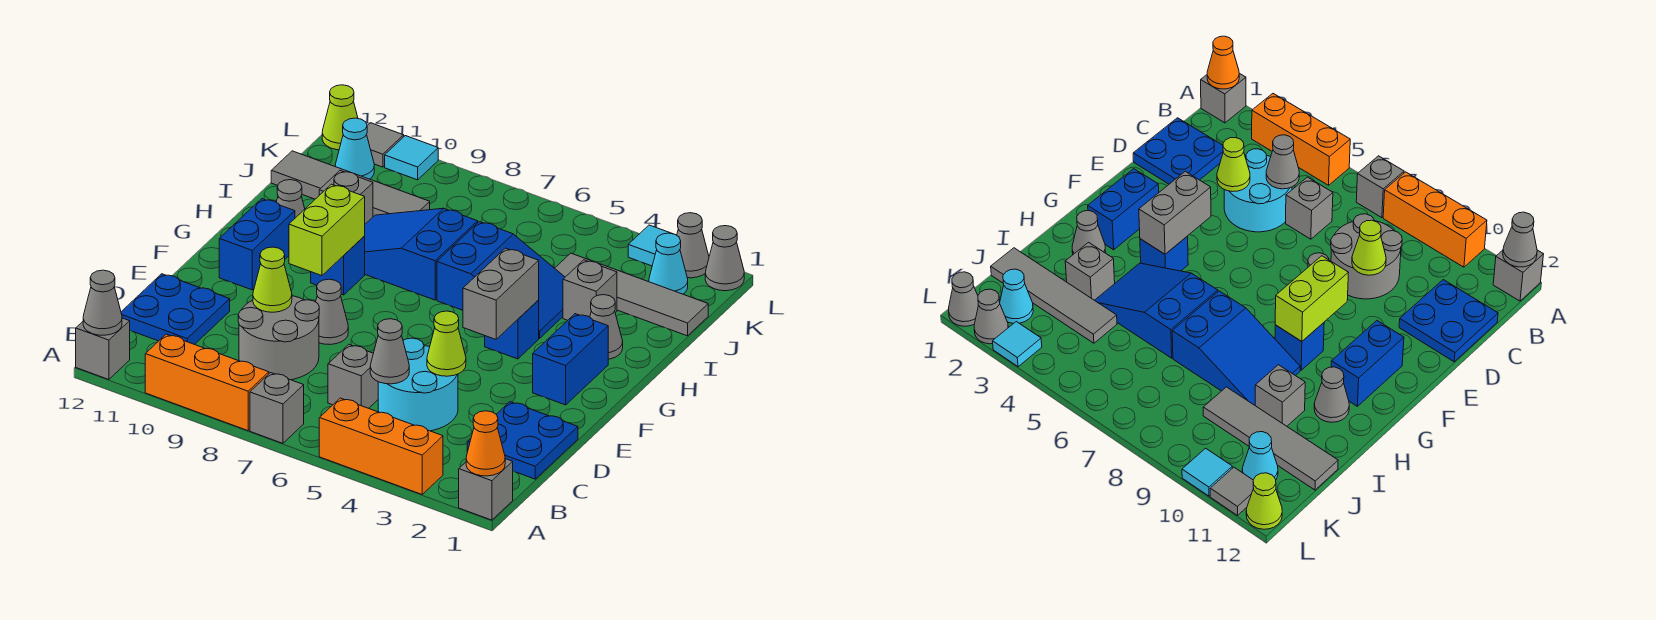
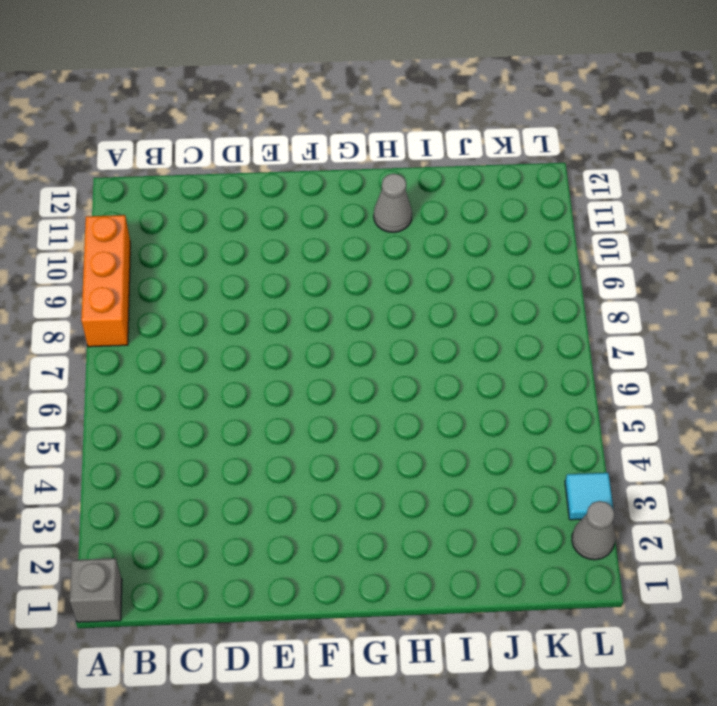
none -> orange brick A3:A5 level 1
none -> grey brick A7 level 1
none -> grey brick A12 level 1
none -> blue plate C1:D2 level 1

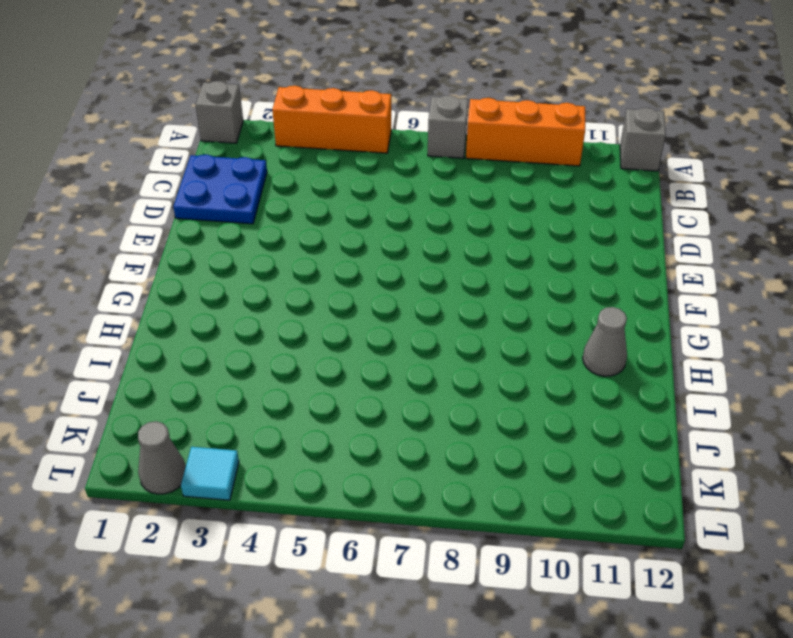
none -> cyan round brick C4:D5 level 1
none -> grey brick C6 level 1
none -> grey round brick C8:D9 level 1
none -> blue plate C11:D12 level 1

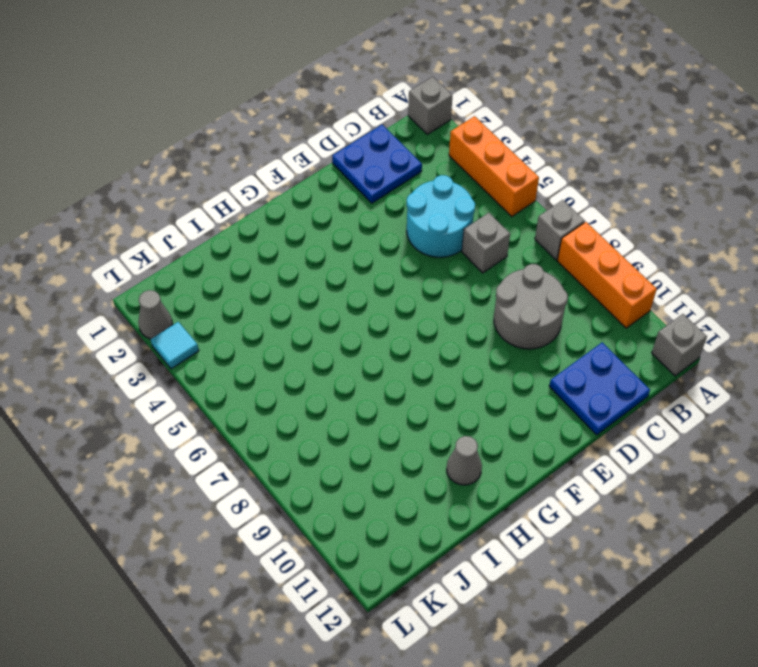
none -> grey cone E8 level 1
none -> blue brick F2:G2 level 1
none -> blue brick F11:G11 level 1
none -> blue brick G4 level 1

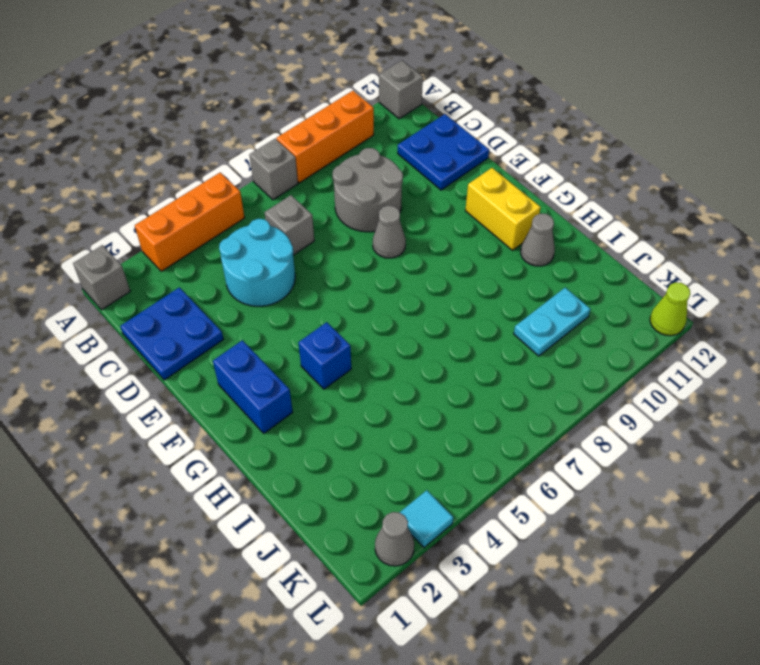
yellow brick F11:G11 level 1 -> blue brick F11:G11 level 1
cyan plate J9:J10 level 1 -> grey tile J9:J12 level 1
none -> blue brick G9 level 1
none -> grey cone H2 level 1
none -> blue slope H4:I6 level 1 top 6
none -> blue slope H7:I9 level 1 top 7

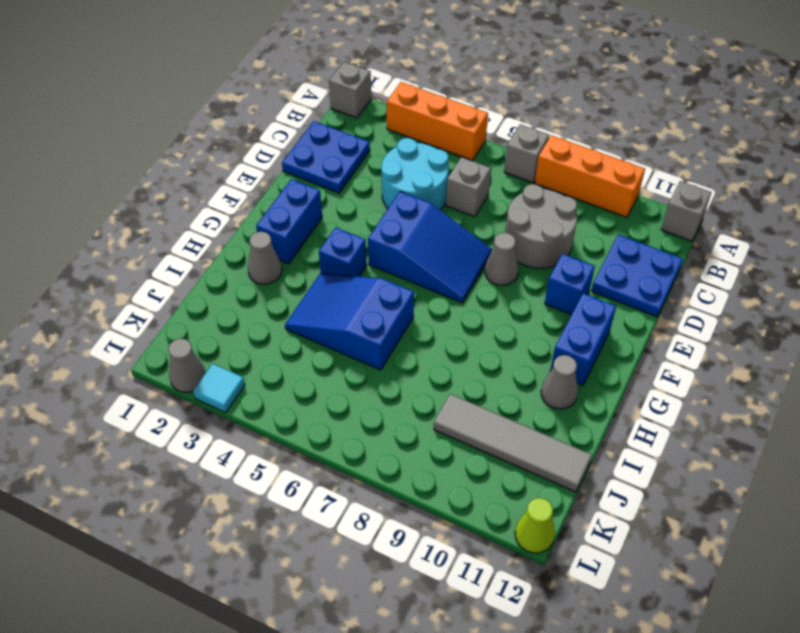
blue slope E5:F7 level 1 top 5 -> blue slope H7:I9 level 1 top 7
blue brick E10 level 1 -> blue brick G9 level 1
none -> grey brick I3 level 1
none -> grey brick I10 level 1
none -> grey tile J1:J4 level 1
none -> cyan cone K2 level 1

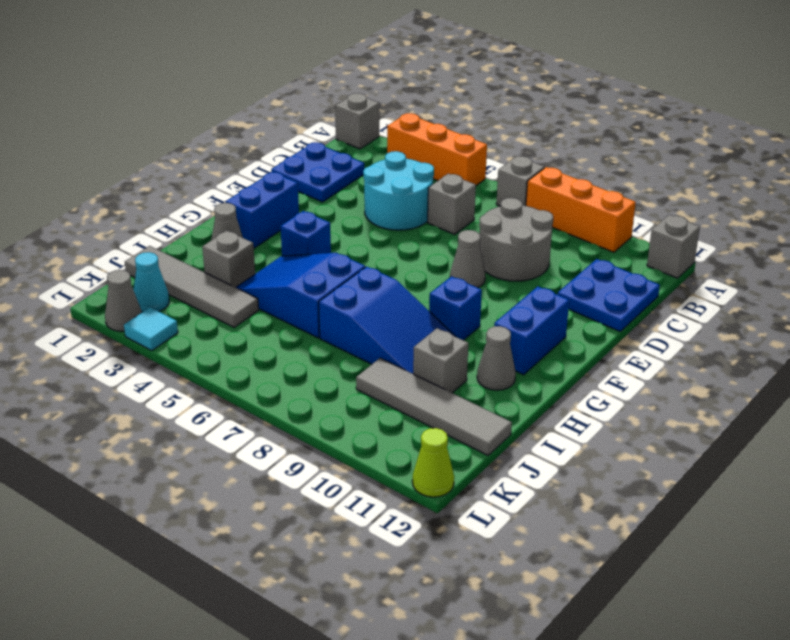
none -> cyan cone K11 level 1
none -> grey cone L1 level 1
none -> cyan tile L10 level 1
none -> grey tile L11 level 1

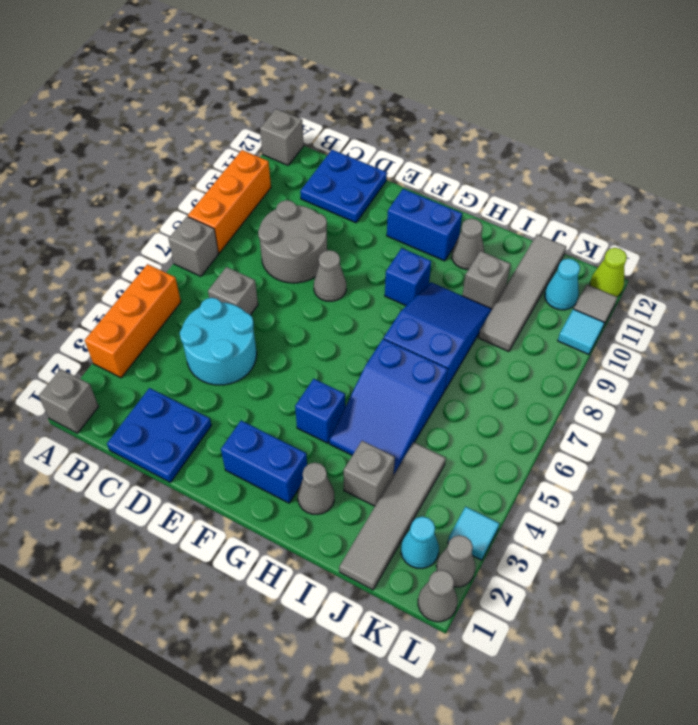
none -> orange cone A1 level 2
none -> grey cone A12 level 2
none -> grey cone C5 level 2
none -> lime cone D4 level 2

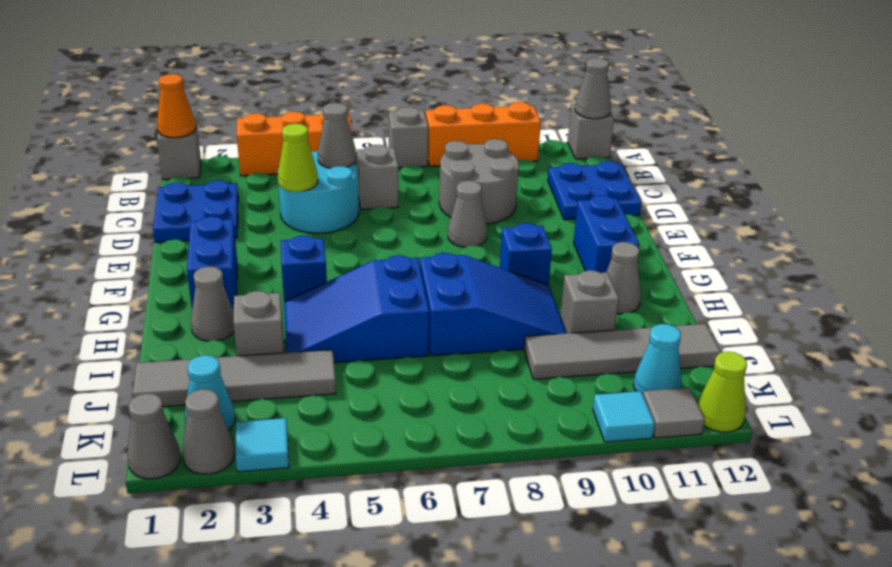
none -> lime cone D9 level 2
none -> grey brick F4:G4 level 2
none -> lime brick F9:G9 level 2

